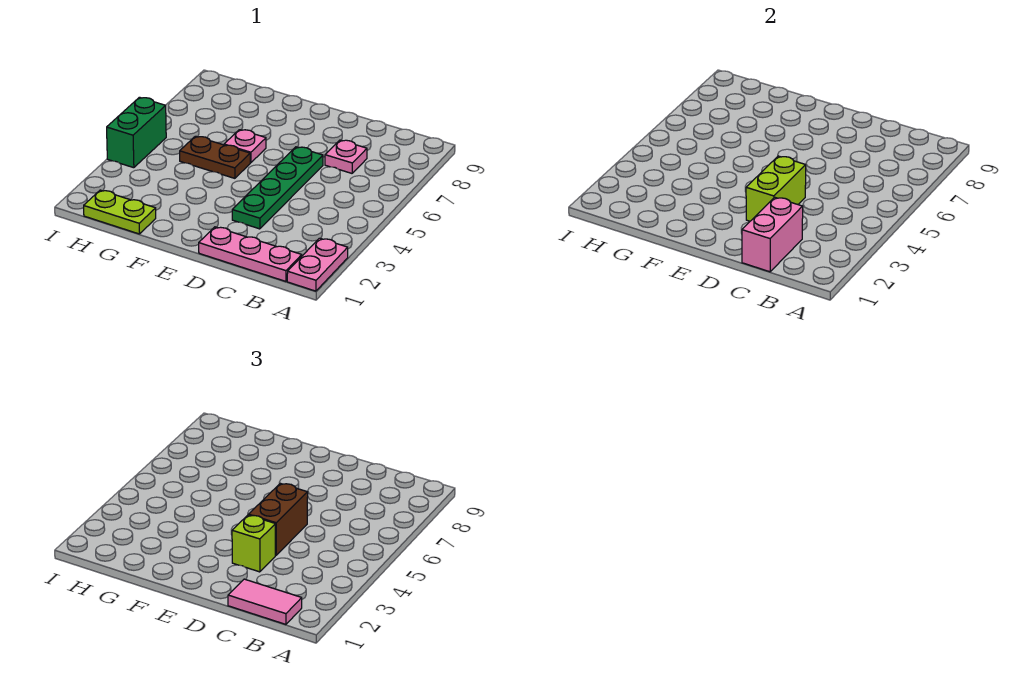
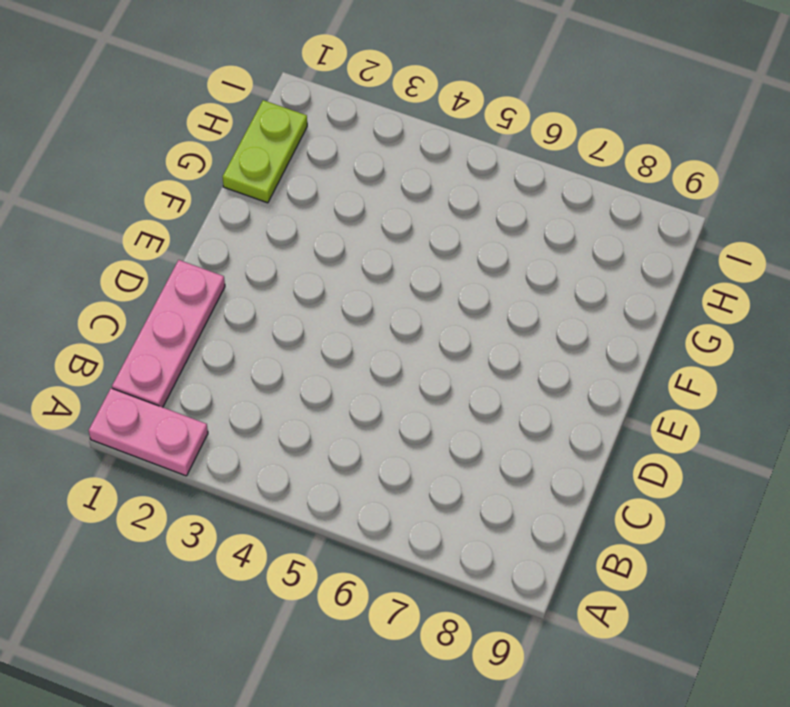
none -> pink plate C7 level 1
none -> green plate D3:D6 level 1
none -> brown plate F5:G5 level 1

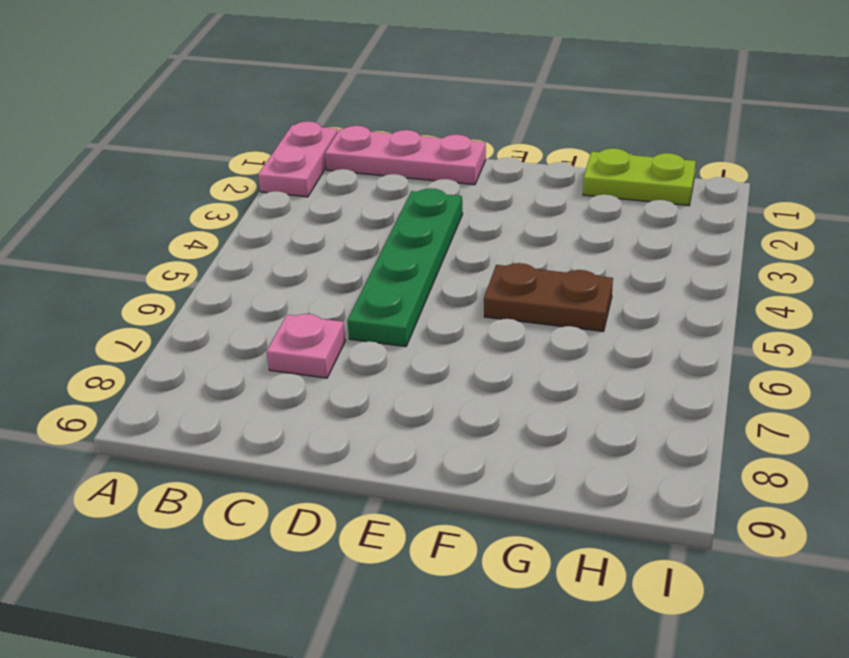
none -> pink plate F6 level 1
none -> green brick I4:I5 level 1
none -> pink brick C1:C2 level 2

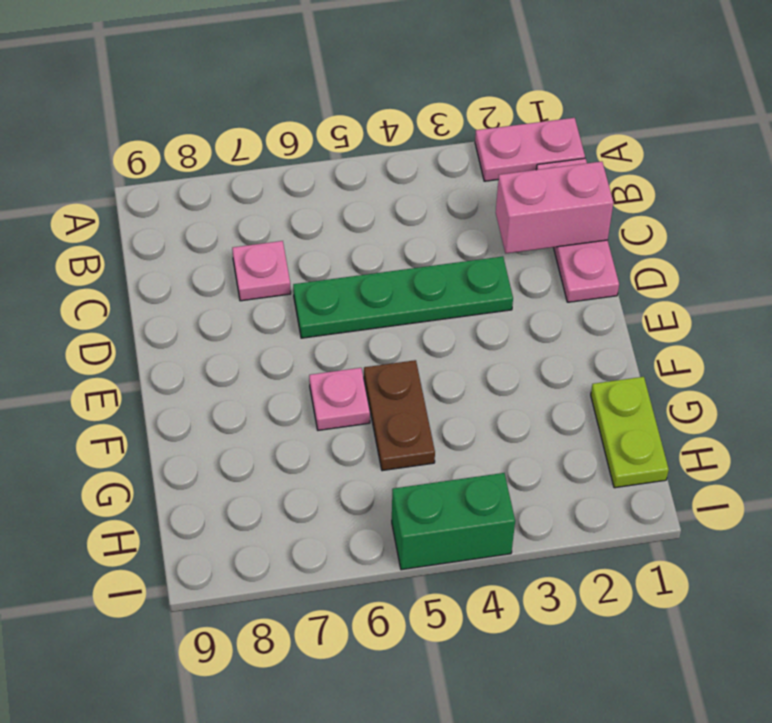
none -> lime brick D3:D4 level 2
none -> pink tile B1:C1 level 3
none -> lime brick D3 level 3

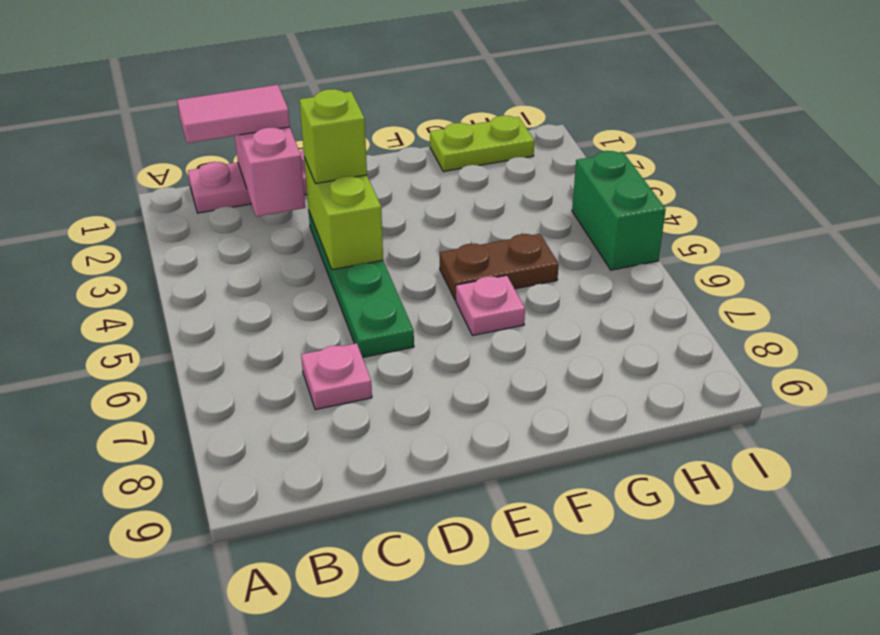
none -> pink plate A1:A2 level 1
none -> brown brick D4:D5 level 3

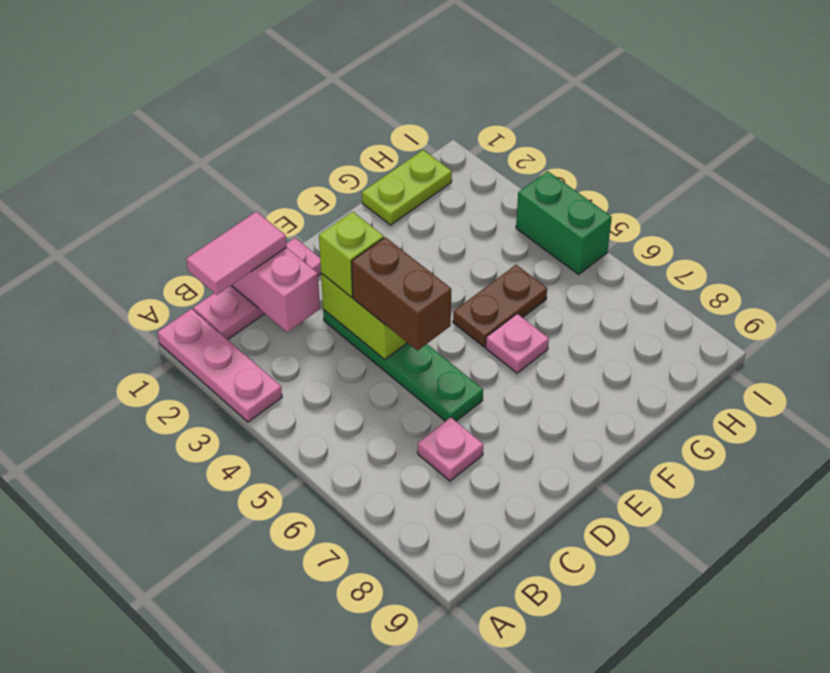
pink plate A1:A3 level 1 -> pink plate A1:A2 level 1

